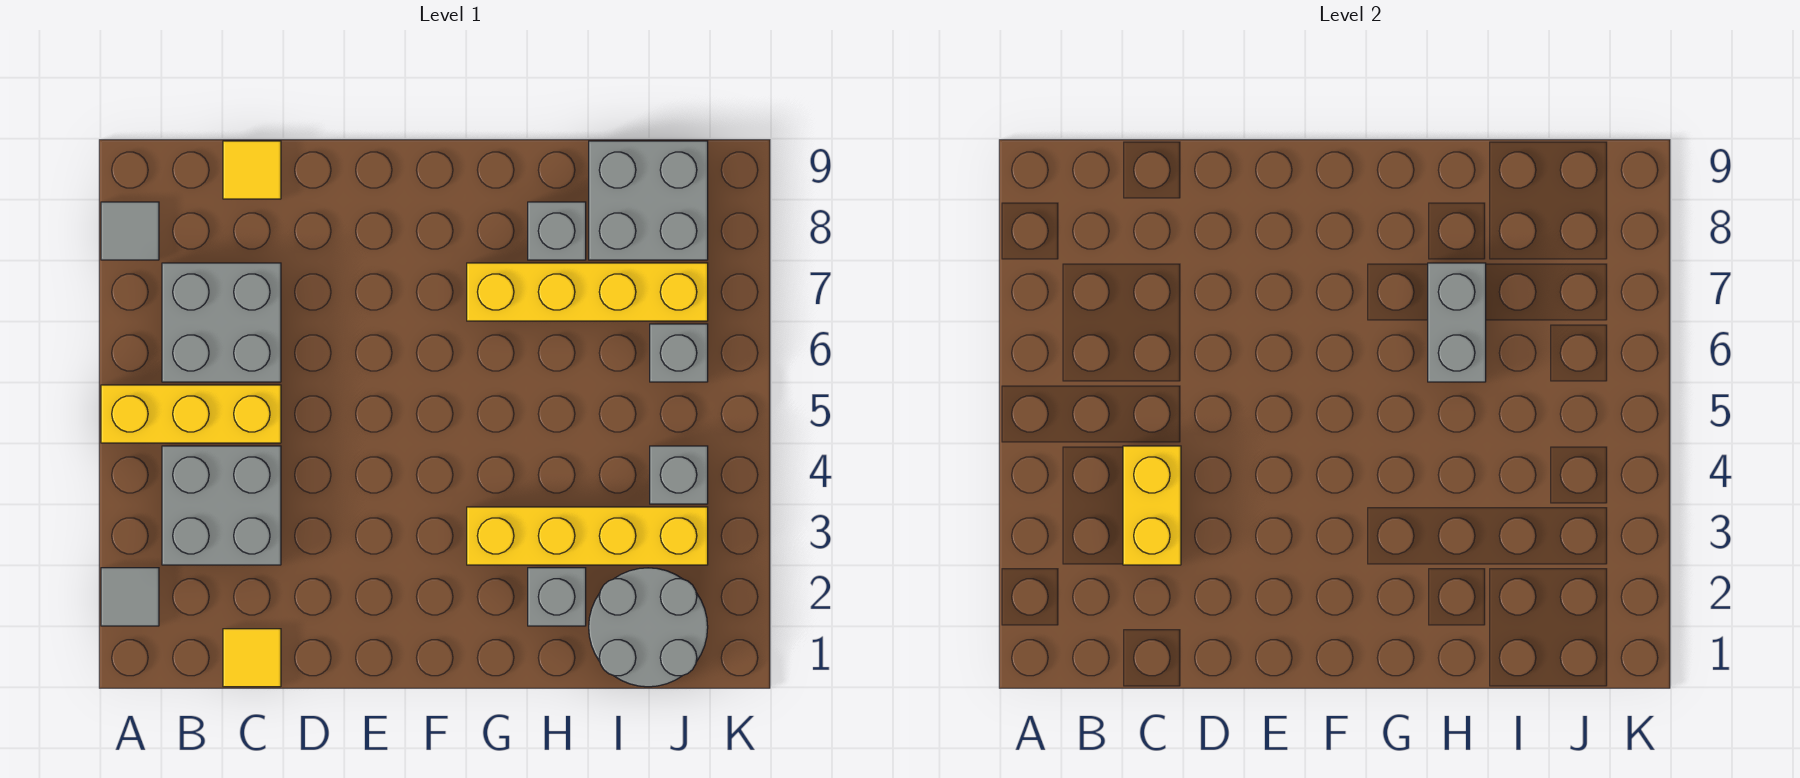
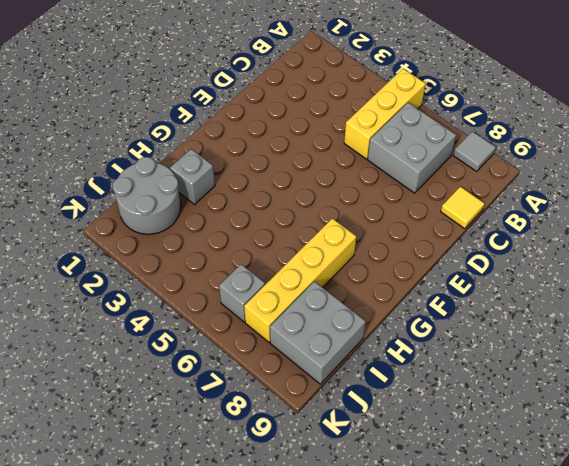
none -> grey tile A2 level 1
none -> grey brick B3:C4 level 1
none -> yellow tile C1 level 1

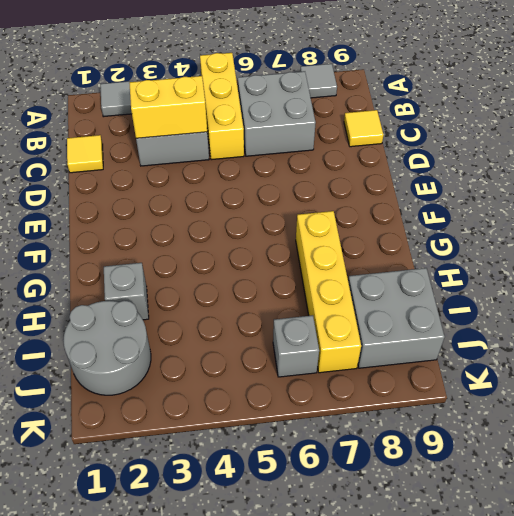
none -> yellow brick G3:J3 level 1
none -> grey brick H8 level 1
none -> grey brick J4 level 1

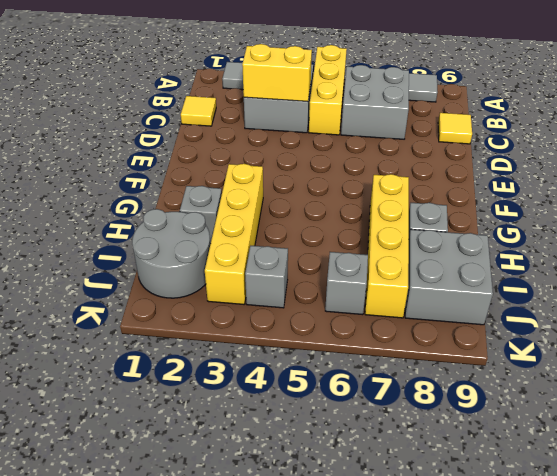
none -> grey brick H6:H7 level 2

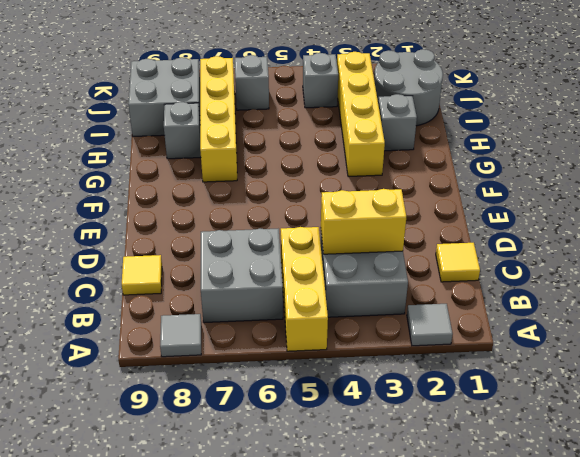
none -> grey brick H6:H7 level 2

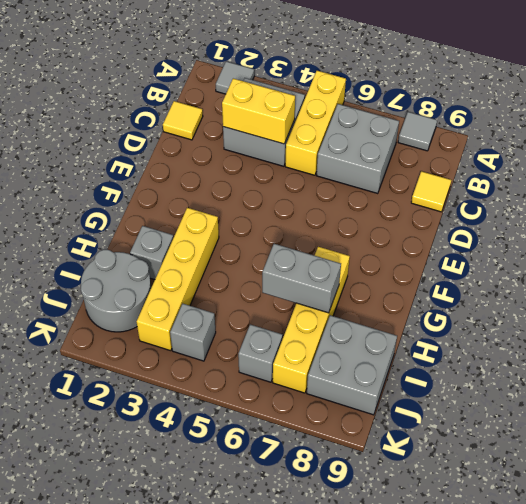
none -> grey brick H8 level 1

